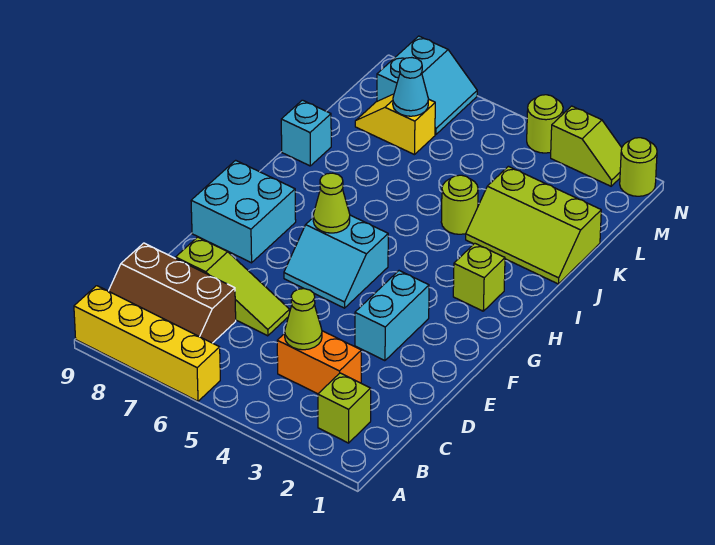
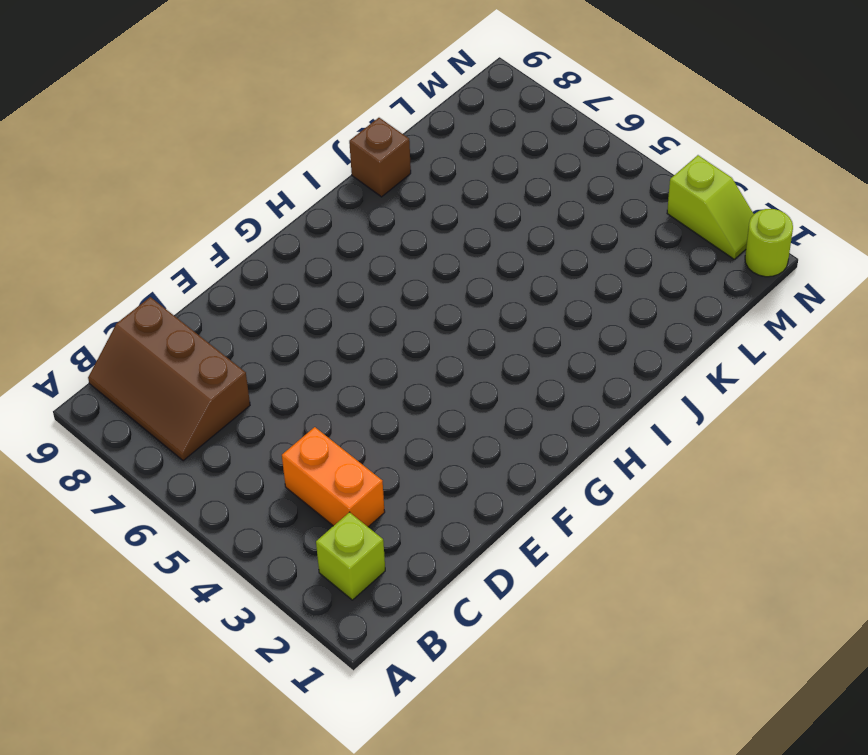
brown brick J9 level 1 -> cyan brick J9 level 1
none -> yellow brick A6:A9 level 1
none -> lime slope D6:D8 level 1 top 8
none -> cyan brick E3:F3 level 1

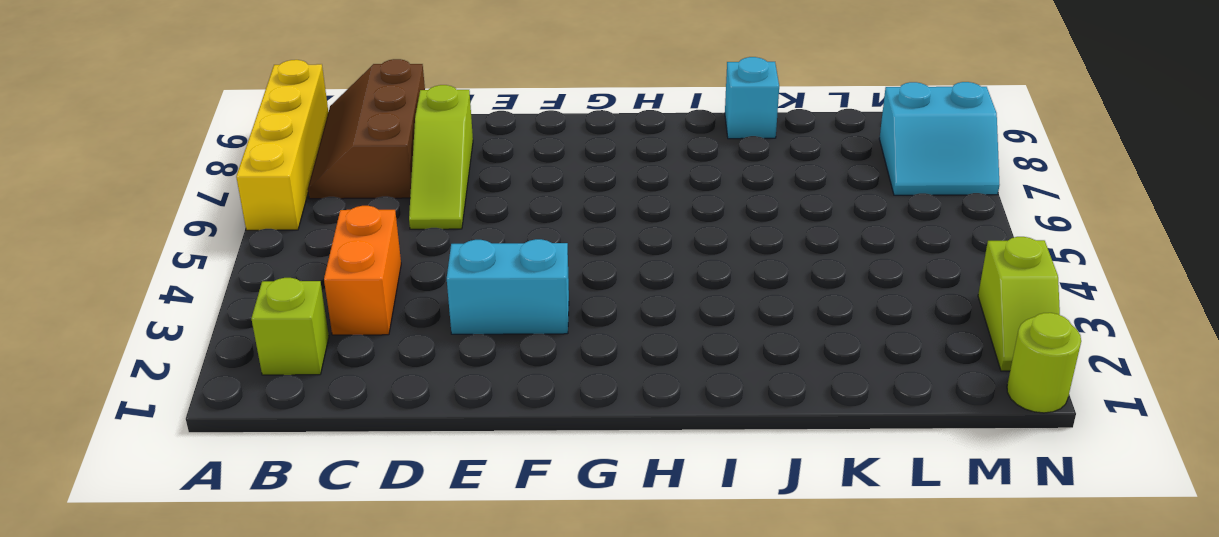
none -> cyan slope F5:G6 level 1 top G
none -> cyan brick F8:G9 level 1
none -> lime brick H2 level 1

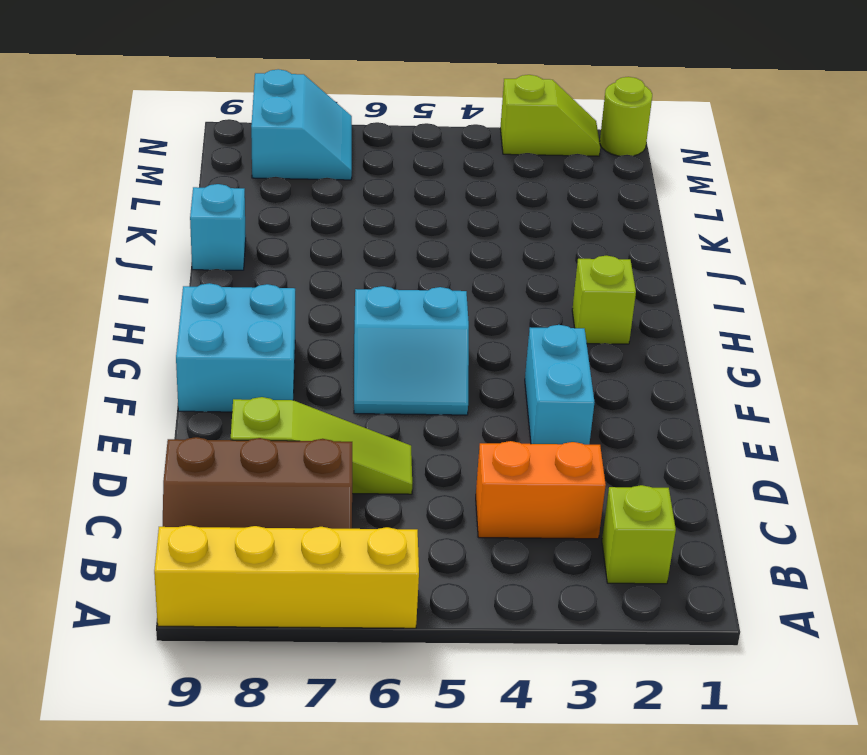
none -> lime slope J1:K3 level 1 top K
none -> lime round brick J4 level 1
none -> yellow slope L7:L8 level 1 top 7

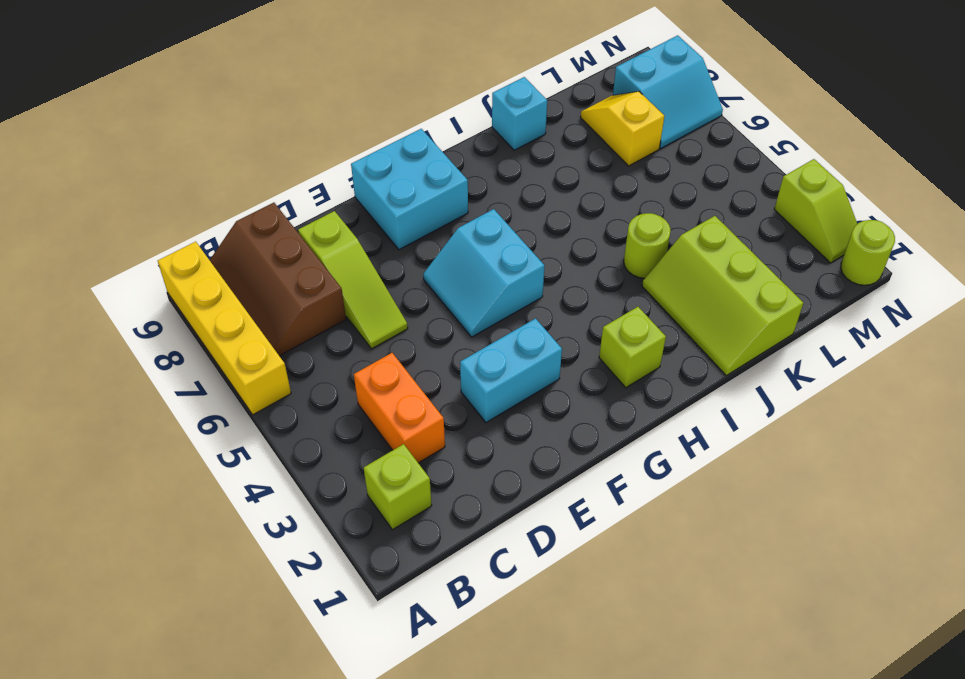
none -> lime round brick N4 level 1
none -> lime cone C4 level 2
none -> lime cone G6 level 2

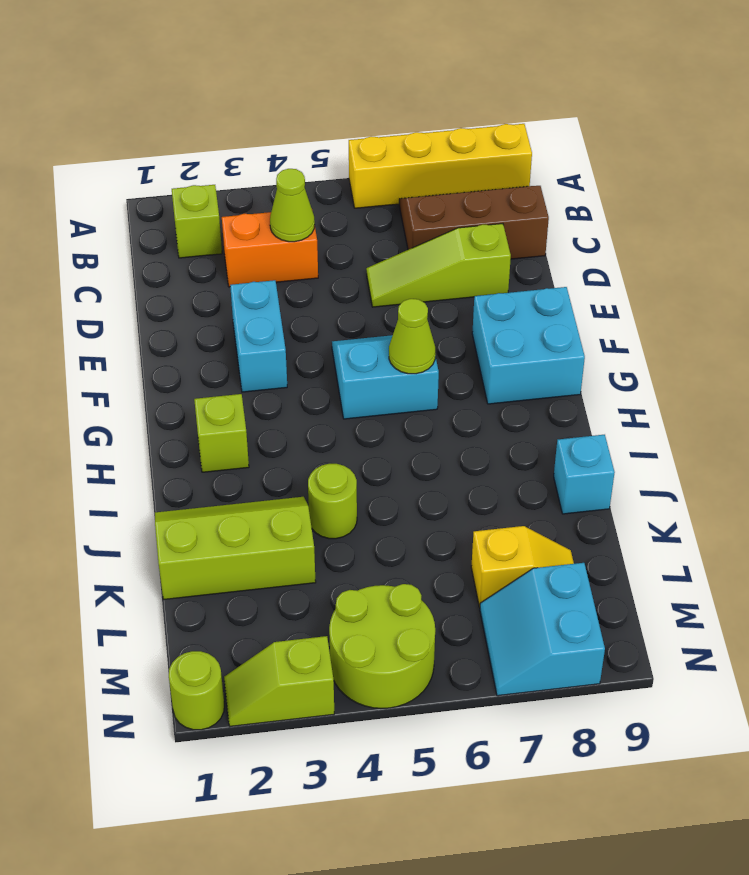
lime round brick M4:N5 level 1 -> lime round brick N4 level 1
none -> cyan cone L7 level 2

